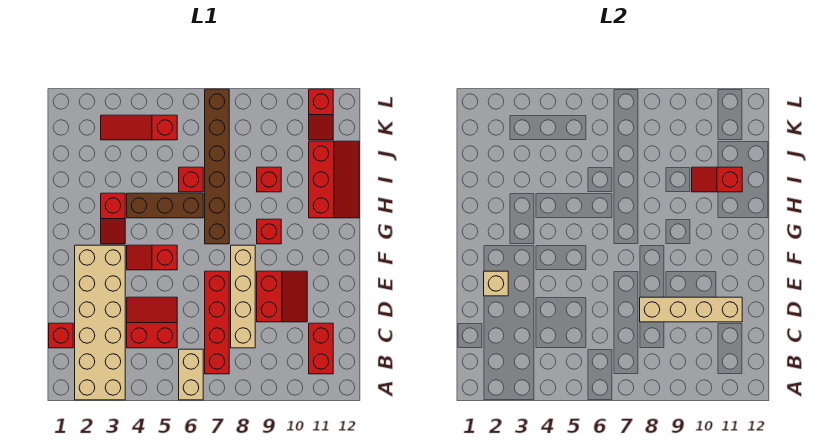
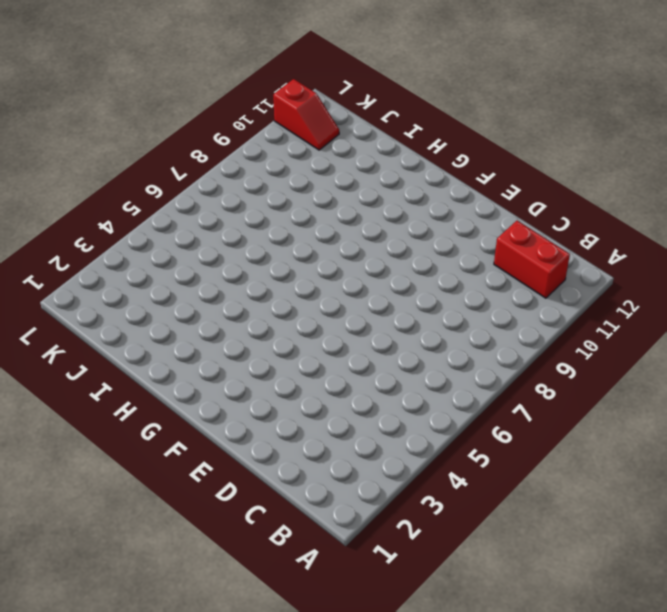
none -> tan brick A2:F3 level 1
none -> tan brick A6:B6 level 1
none -> red brick B7:E7 level 1

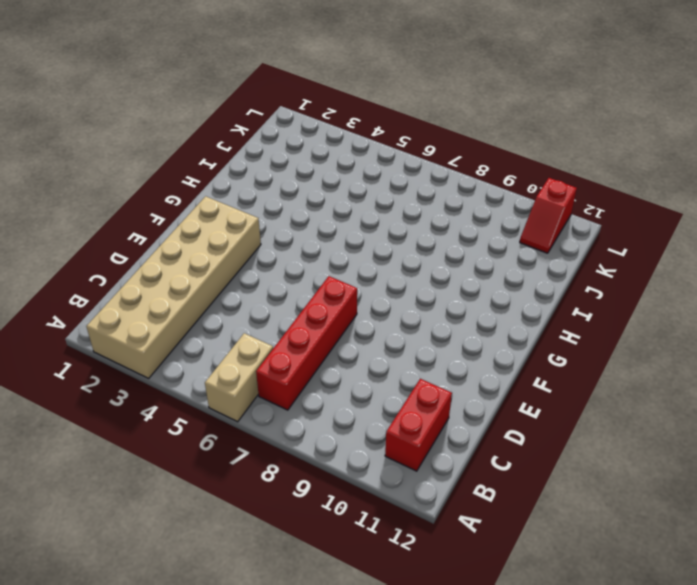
none -> red brick C1 level 1
none -> red slope C4:D5 level 1 top C
none -> tan brick C8:F8 level 1

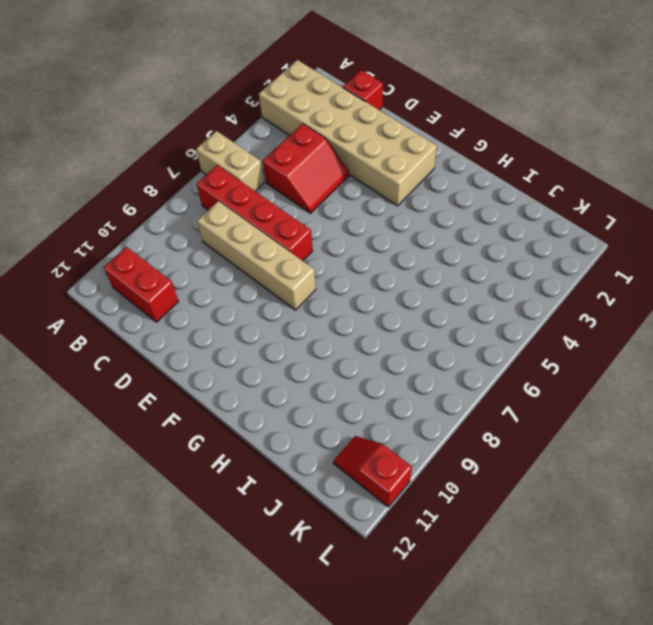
none -> red slope D9:E10 level 1 top 9
none -> red slope F4:F5 level 1 top 5
none -> red slope G3:H3 level 1 top H

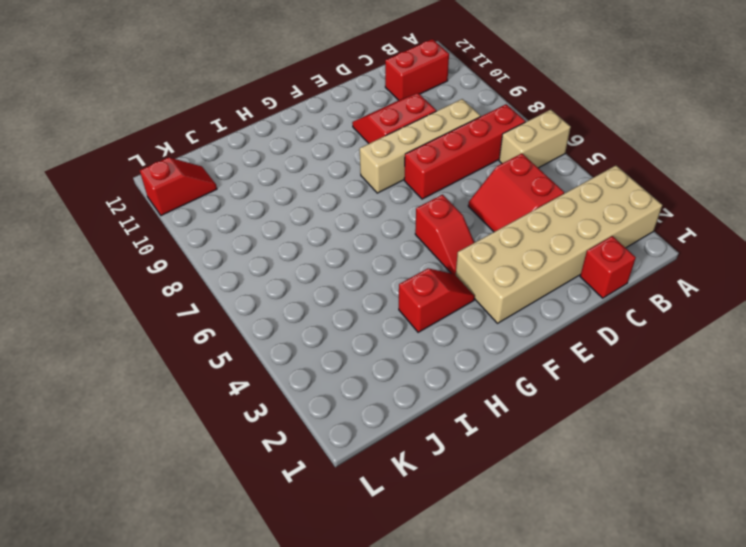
none -> brown brick G7:L7 level 1
none -> red brick G9 level 1
none -> brown brick H4:H6 level 1

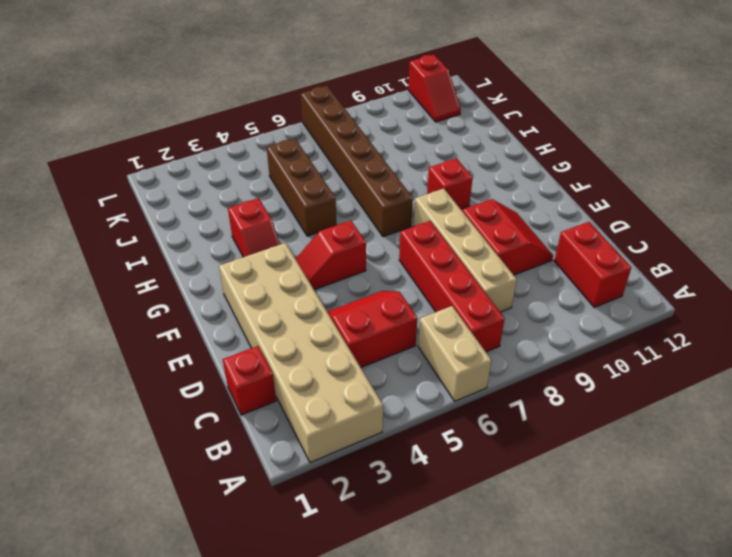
brown brick H5:J5 level 1 -> brown brick H4:H6 level 1
none -> red slope H11:J12 level 1 top 11
none -> red brick I6 level 1
none -> red brick I9 level 1

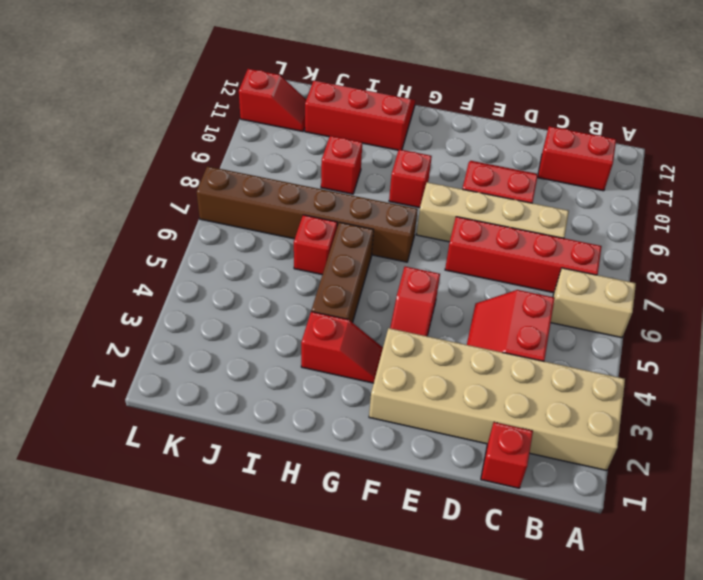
none -> red slope K3:K5 level 1 top 5
none -> tan brick D8:D11 level 2
none -> tan brick E2 level 2

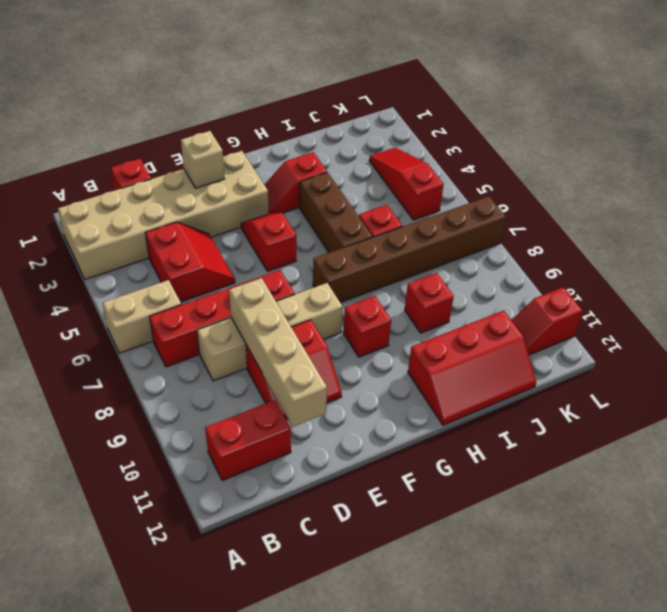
none -> red slope I10:I11 level 2 top 11

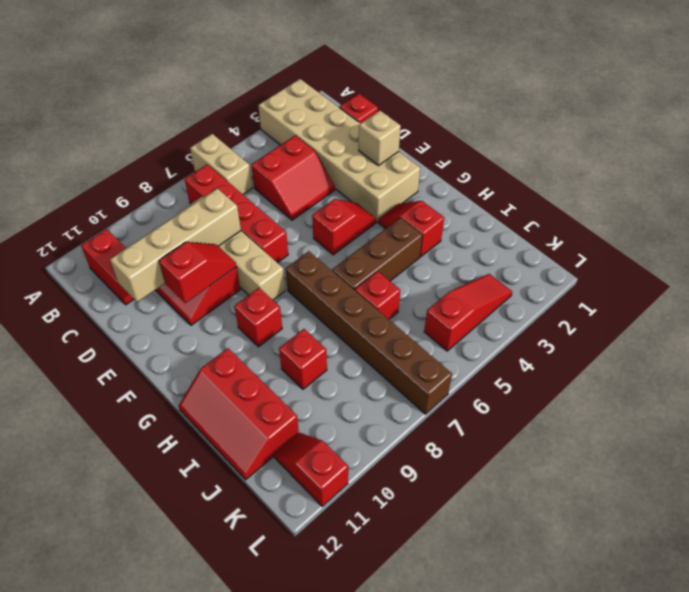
red slope E9:E10 level 2 top 10 -> red slope I10:I11 level 2 top 11

